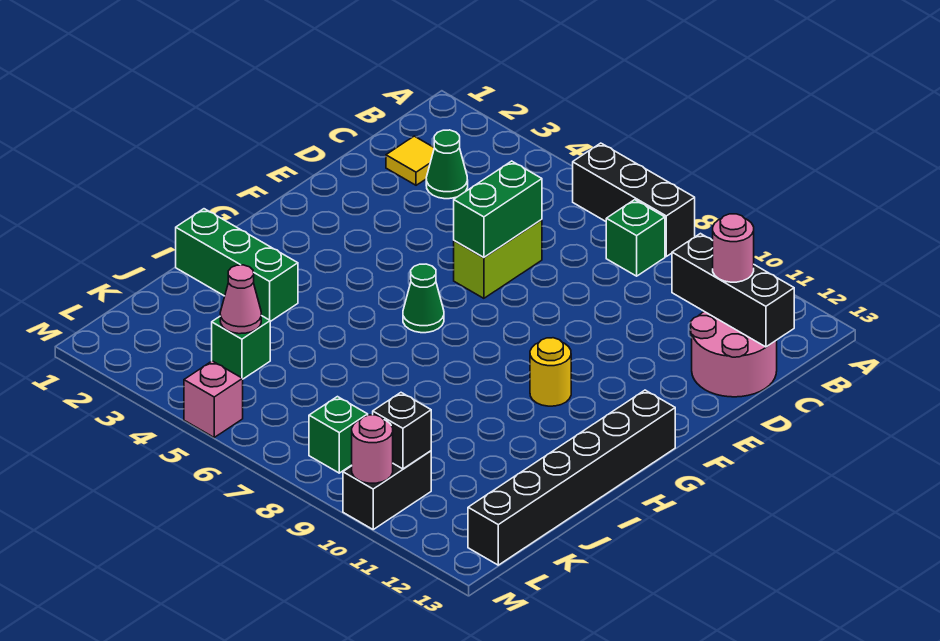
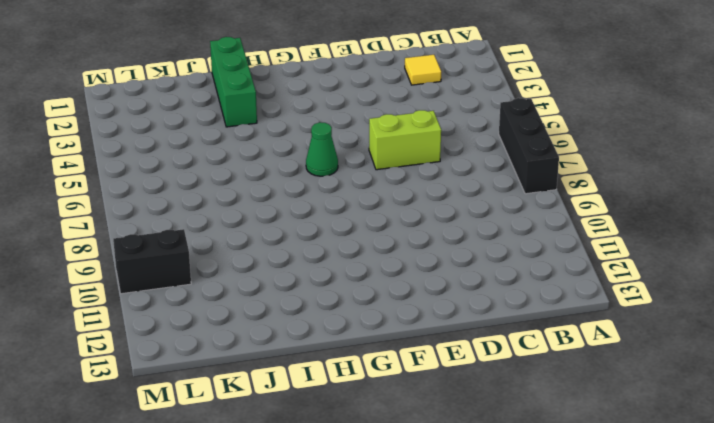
none -> green brick B8 level 1
none -> green cone C3 level 1
none -> pink round brick C12:D13 level 1

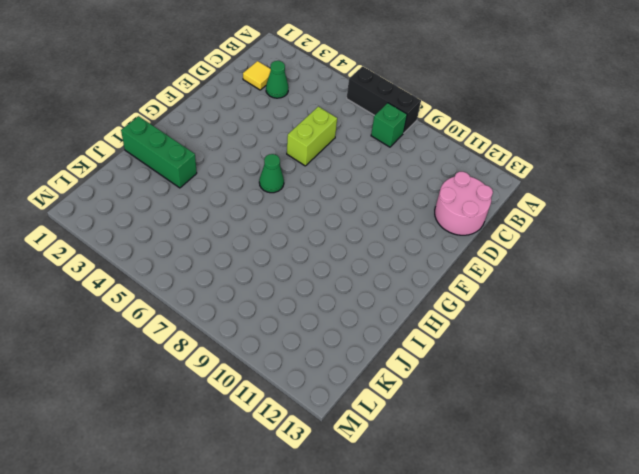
none -> yellow round brick G10 level 1
none -> black brick G13:L13 level 1
none -> green brick K4 level 1

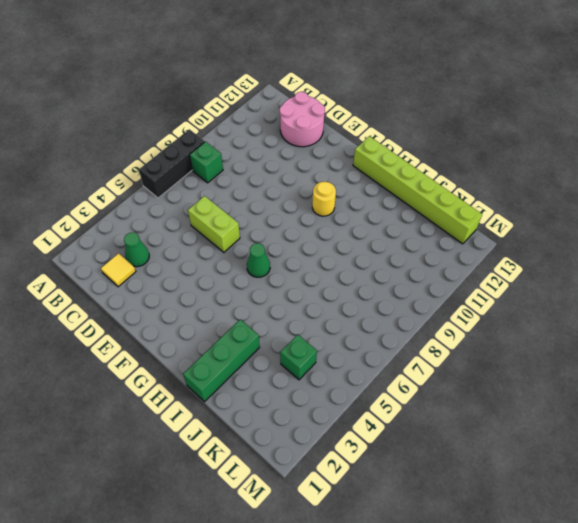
lime brick G13:L13 level 1 -> black brick G13:L13 level 1
none -> green brick L8 level 1
none -> black brick L10:M10 level 1
none -> pink brick M5 level 1

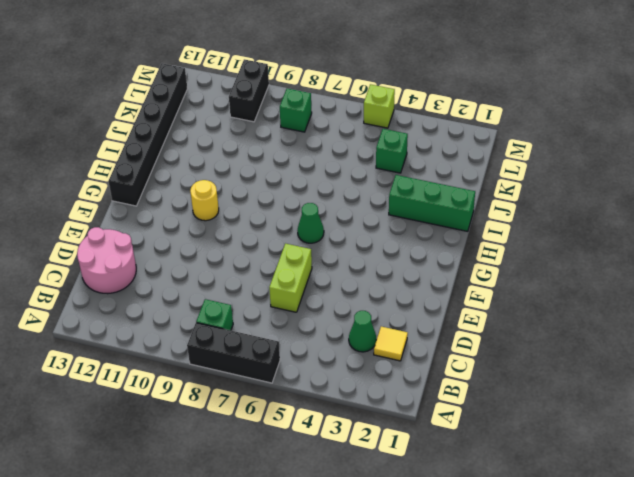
lime brick M5 level 1 -> pink brick M5 level 1
none -> black brick C11:C13 level 2
none -> green brick D6:E6 level 2
none -> pink cone K4 level 2

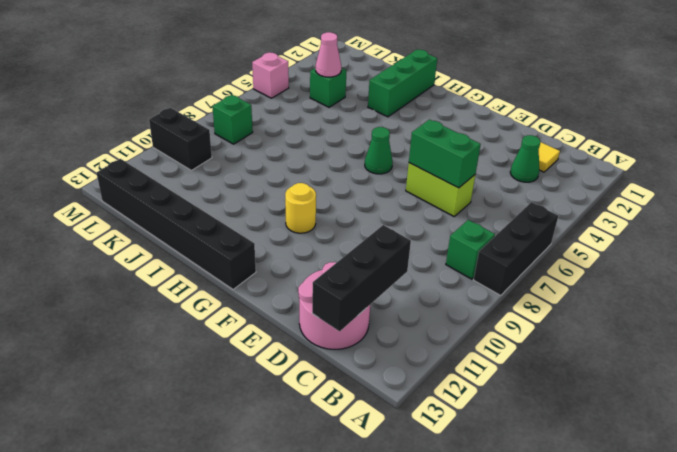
none -> black brick L10 level 2
none -> pink round brick M10 level 2
none -> pink round brick C12 level 3

